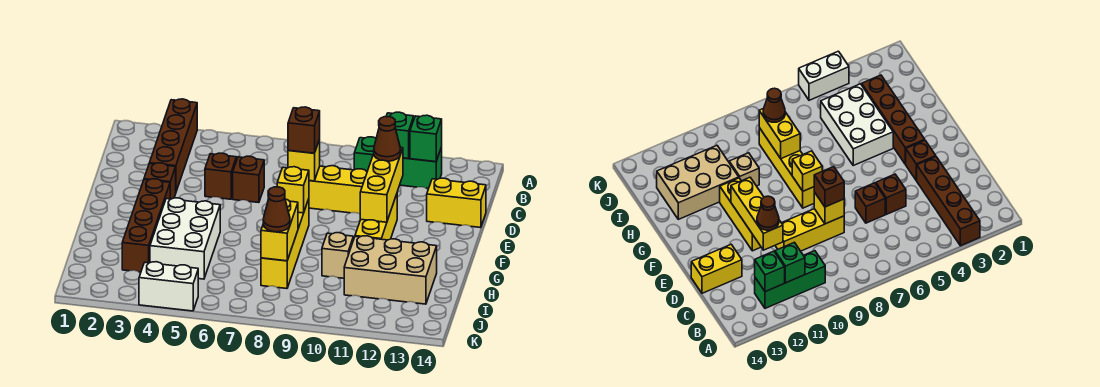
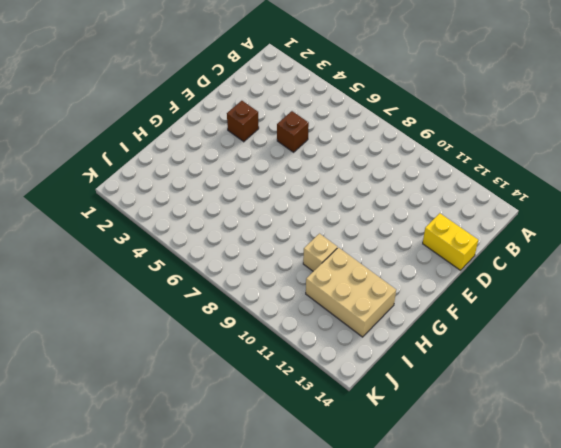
none -> brown brick A3:D3 level 1
none -> green brick B10:B12 level 1
none -> brown brick D6 level 1

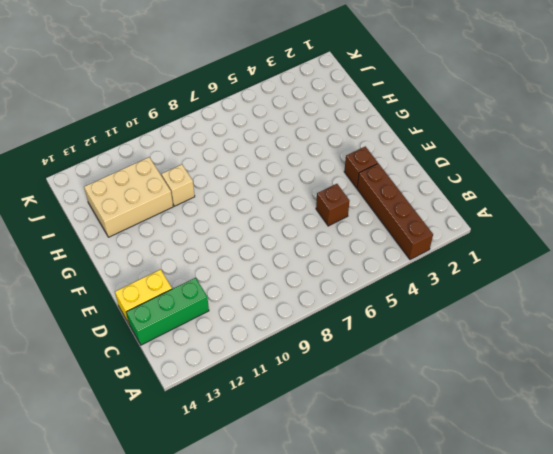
green brick C12:C14 level 1 -> green brick B10:B12 level 1
none -> brown brick D6 level 1
none -> yellow brick D8:D10 level 1
none -> yellow brick E11:G11 level 1

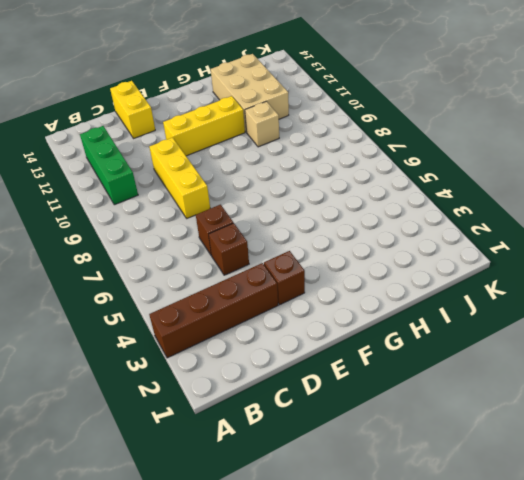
none -> brown brick F3:I3 level 1
none -> yellow brick F8:I8 level 1
none -> white brick G4:I5 level 1

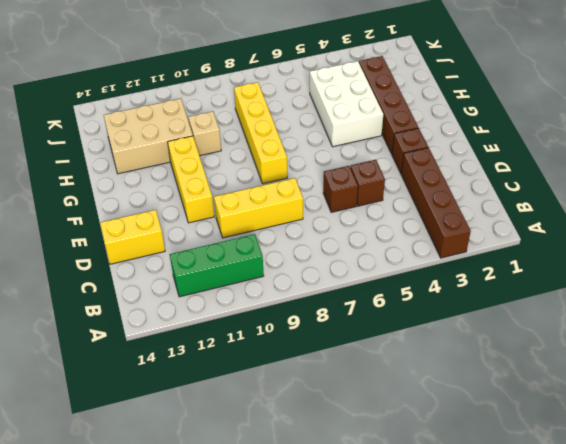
none -> white brick K4:K5 level 1
none -> green brick B11 level 2
none -> green brick B12 level 2

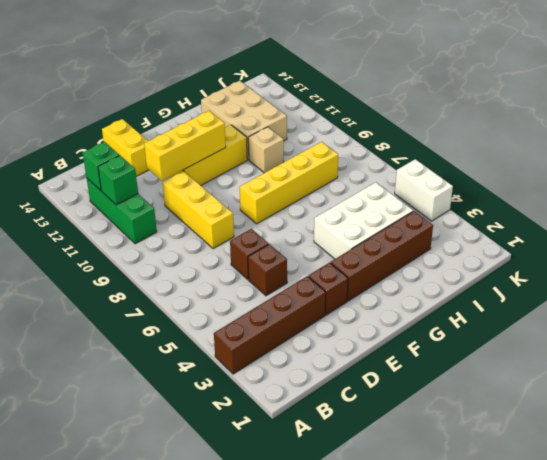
none -> yellow brick D8 level 2
none -> yellow brick F8 level 2
none -> yellow brick H8:I8 level 2

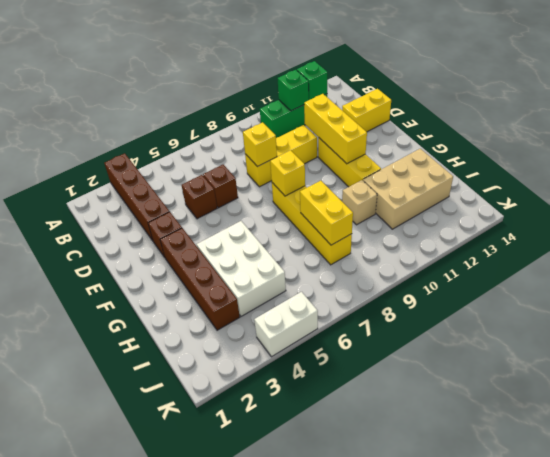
none -> brown brick D8 level 3
none -> brown cone D11 level 3
none -> brown cone I8 level 3

